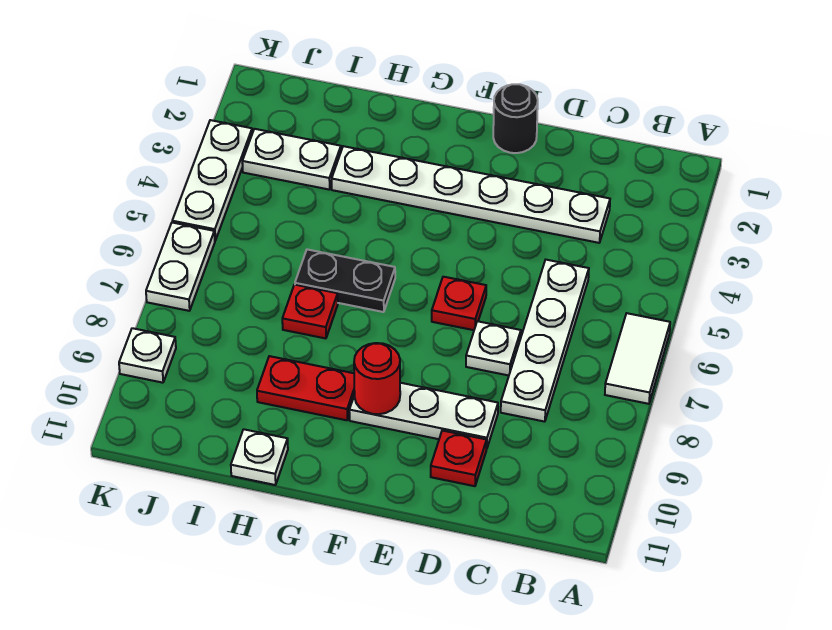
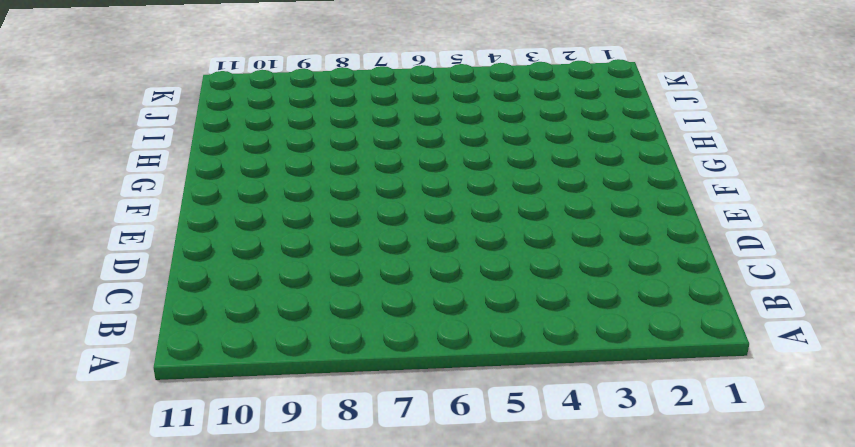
none -> white tile A6:A7 level 1
none -> white plate C3:H3 level 1
none -> white plate C5:C8 level 1

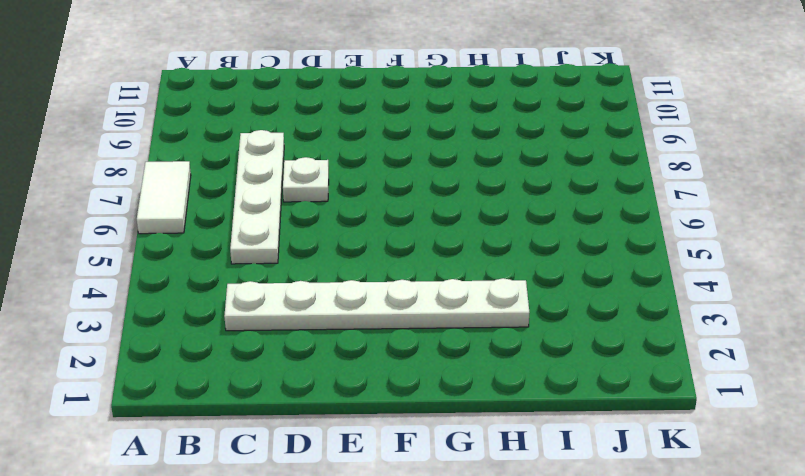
none -> white plate D9:F9 level 1
none -> red plate D10 level 1
none -> black round brick E1 level 1

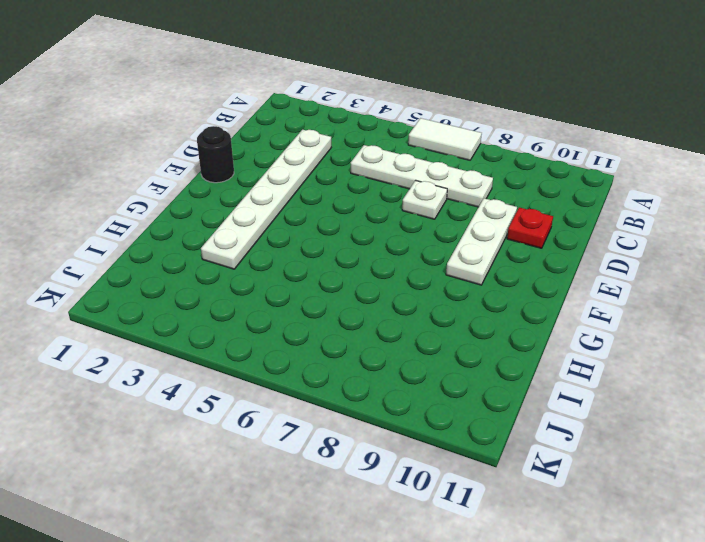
none -> red plate E6 level 1
none -> black plate G6:H6 level 1
none -> red plate G9:H9 level 1

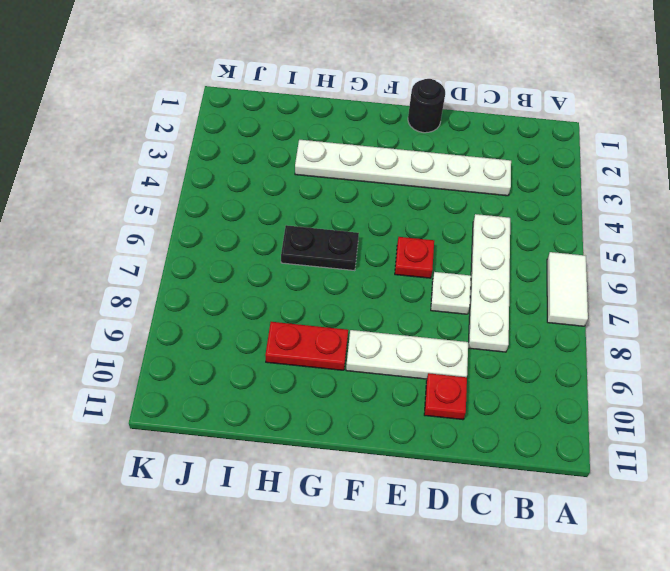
none -> red plate H7 level 1
none -> white plate H11 level 1
none -> white plate I3:J3 level 1

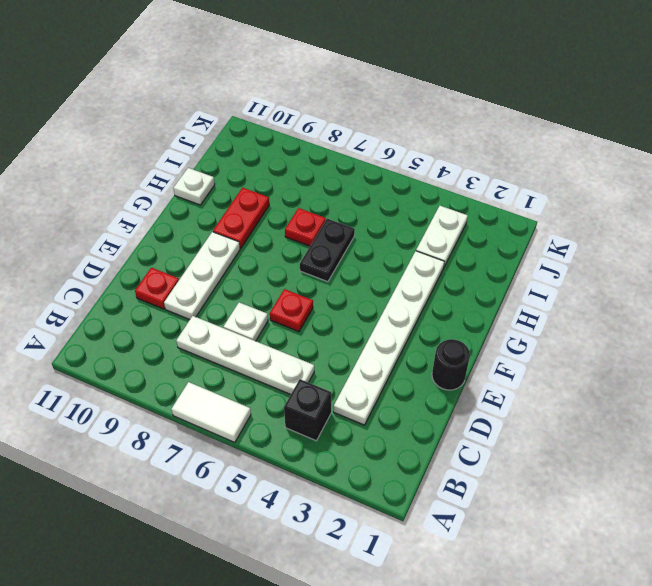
black brick B4 level 1 -> none
none -> white plate K3:K5 level 1
none -> white plate K6:K7 level 1
none -> white plate K9 level 1

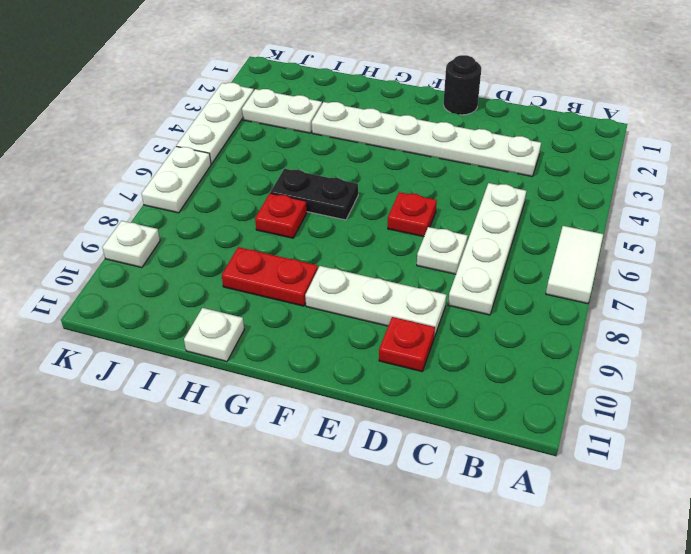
none -> red round brick F9 level 2

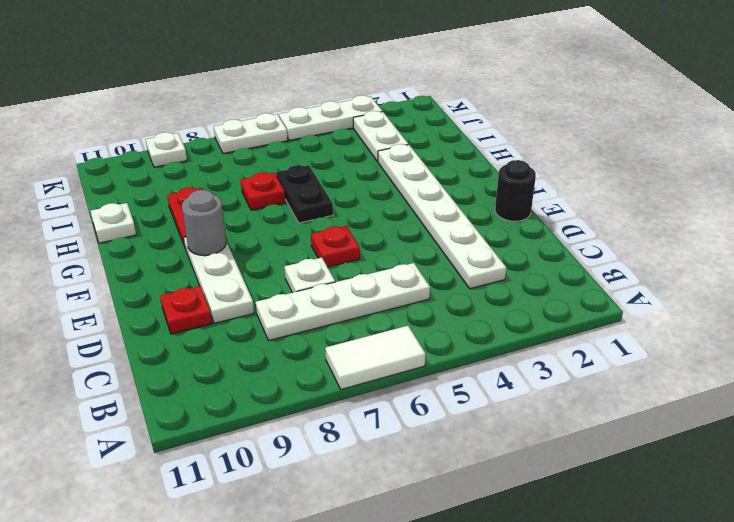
grey round brick F9 level 2 -> red round brick F9 level 2

